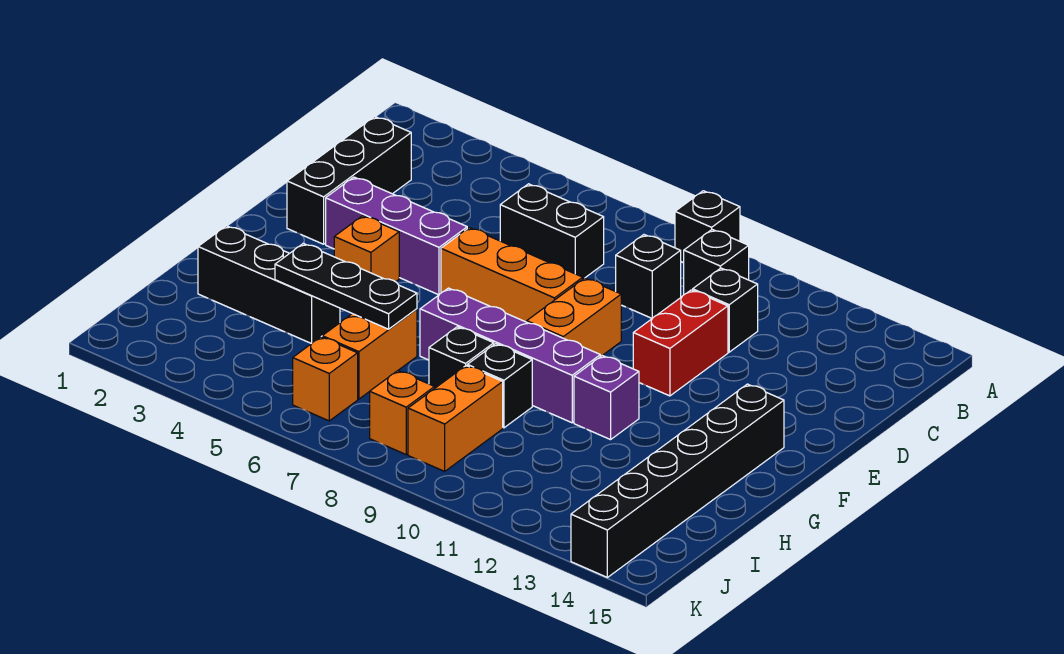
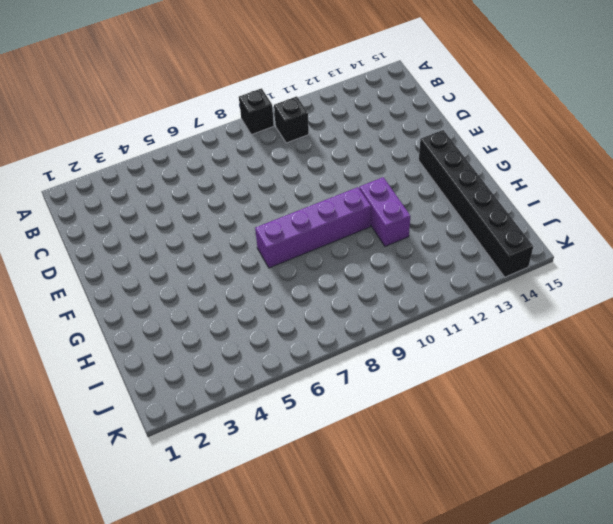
purple brick G11:H11 level 1 -> purple brick G11 level 1
none -> black brick C2:E2 level 1
none -> black brick C6:C7 level 1
none -> black brick C9 level 1

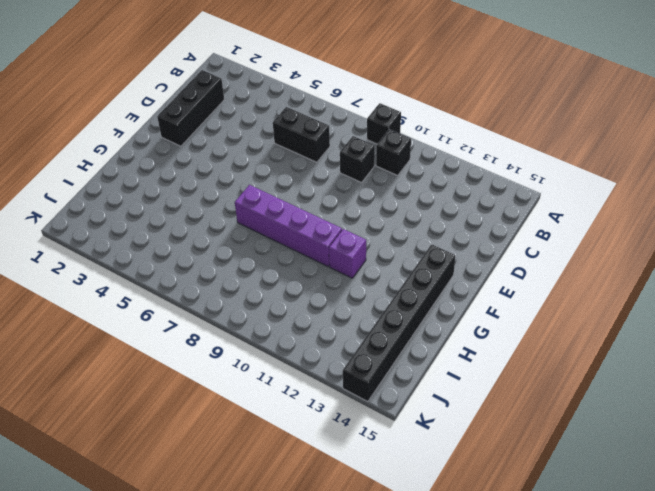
none -> black brick C11 level 1
none -> red brick D11:E11 level 1
none -> purple brick E3:E5 level 1

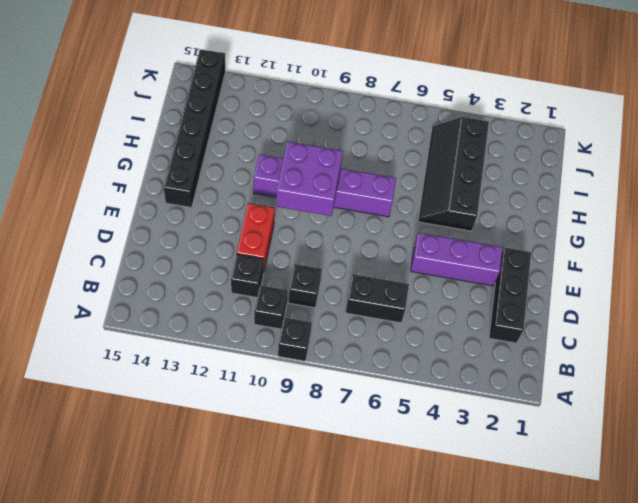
purple brick F9:G10 level 2 -> none
black slope G4:J5 level 1 top 4 -> black brick H2:H4 level 1
none -> orange brick E6:E8 level 1
none -> orange brick E9:F9 level 1
none -> orange brick F4 level 1

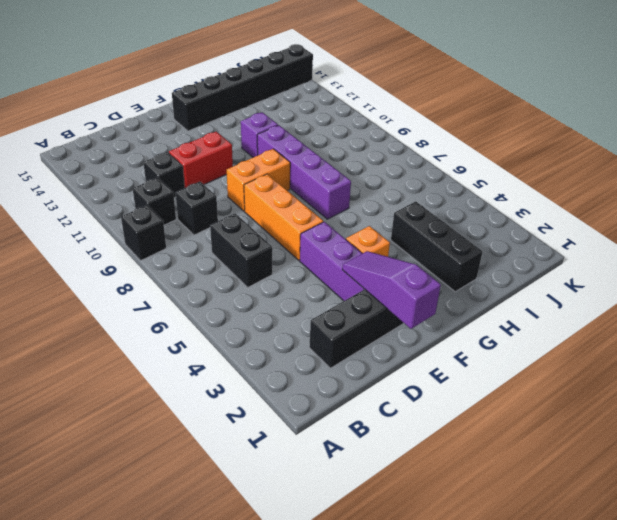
purple slope E1:E3 level 2 top 1 -> none
none -> orange brick H6:I6 level 1
none -> black brick H8 level 1
none -> black brick H9 level 1

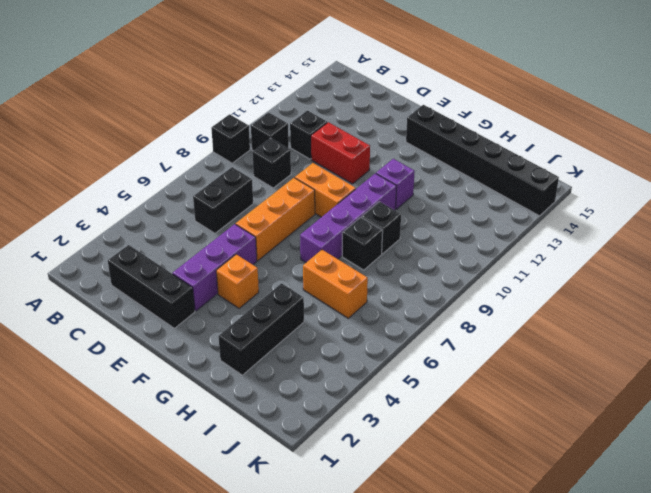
none -> orange brick I9:J9 level 1
none -> orange brick J6 level 1
none -> orange brick J8 level 1

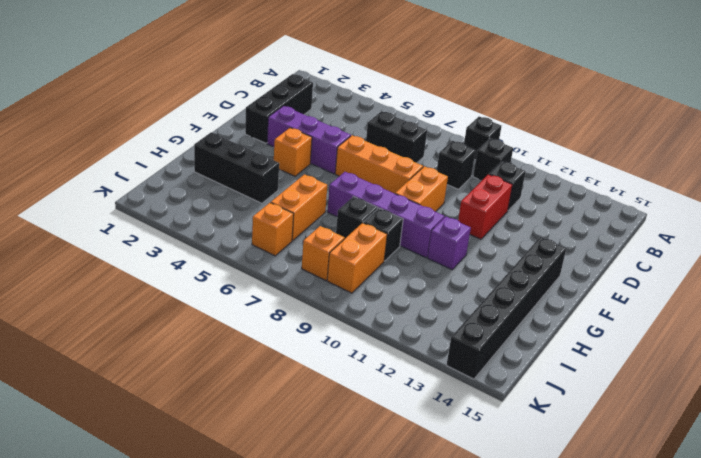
none -> black plate H4:H6 level 2

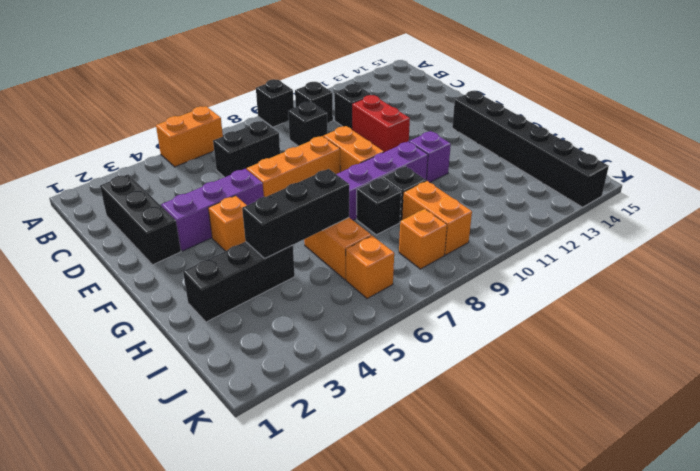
orange brick A5:A6 level 1 -> none
black brick H4:H6 level 2 -> black plate H4:H6 level 2

